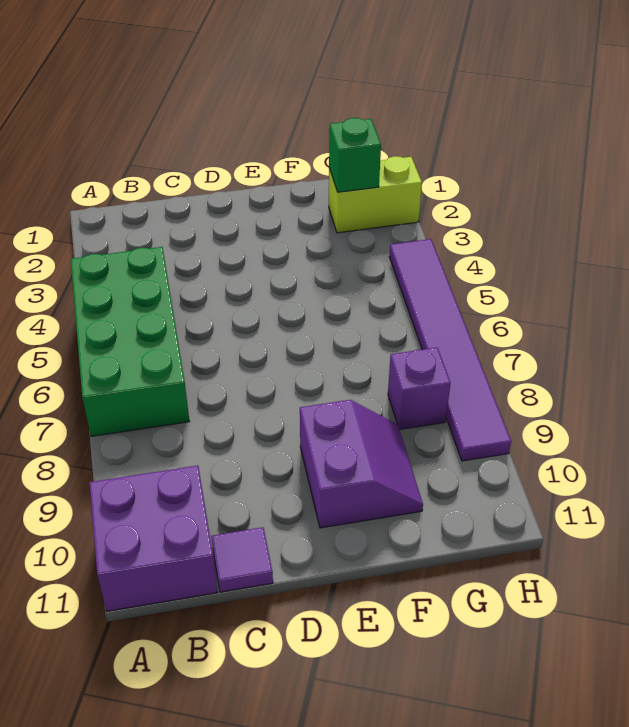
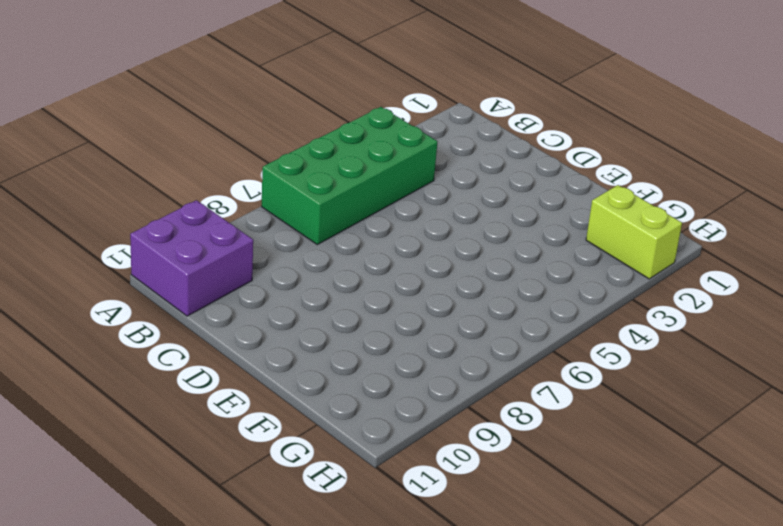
none -> purple tile C11 level 1
none -> purple slope E9:F10 level 1 top E

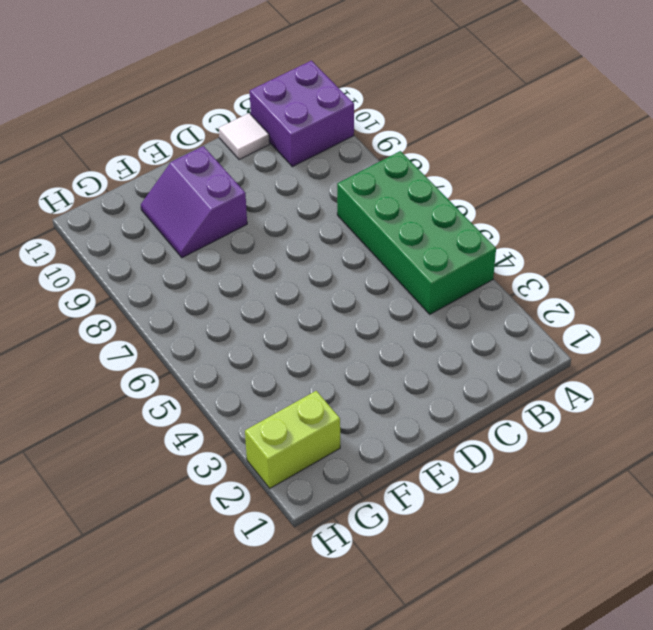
white tile C11 level 1 -> purple tile C11 level 1
none -> purple brick G8 level 1
none -> purple tile H4:H9 level 1

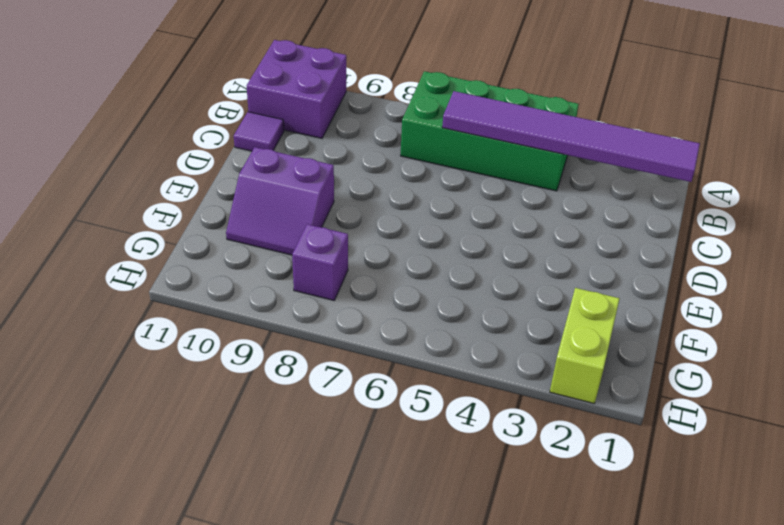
purple tile B1:B6 level 2 -> purple tile H4:H9 level 1
none -> green brick G2 level 2

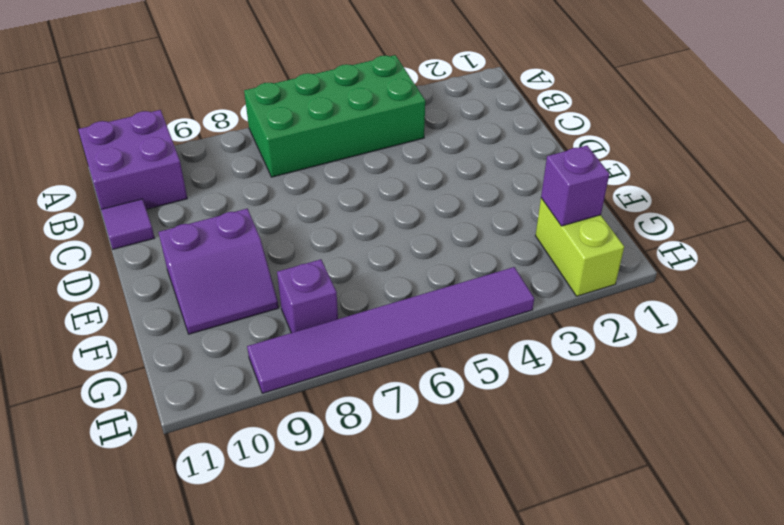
purple brick G2 level 2 -> green brick G2 level 2

